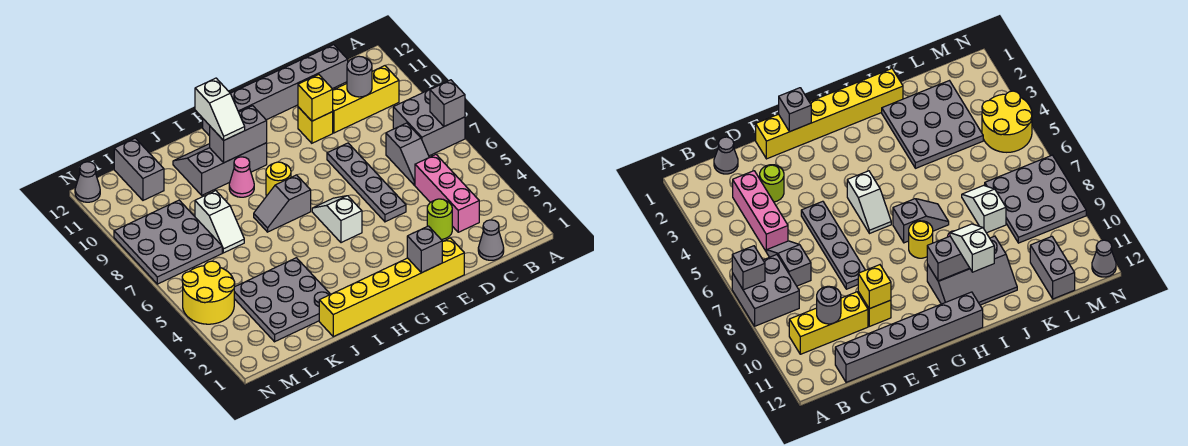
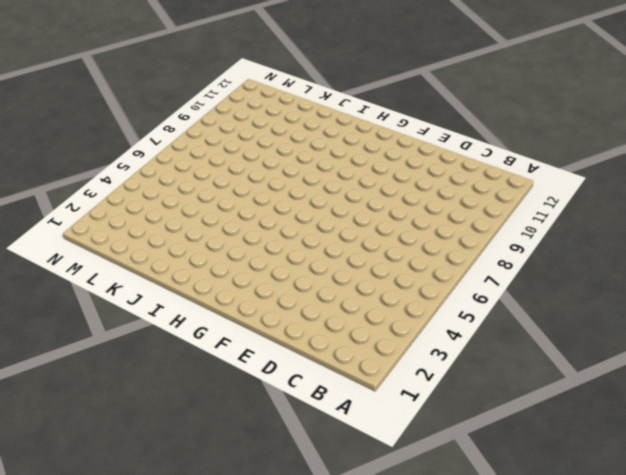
none -> grey brick A7:B8 level 1
none -> yellow brick B10:D10 level 1
none -> grey cone C1 level 1

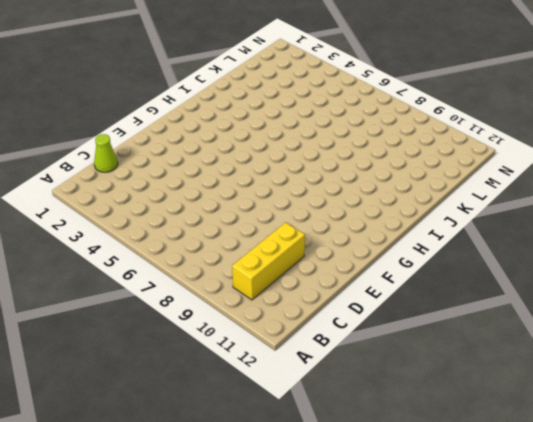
lime cone C1 level 1 -> grey cone C1 level 1
none -> grey brick A7:B8 level 1
none -> pink brick C3:C5 level 1
none -> grey slope C6:C7 level 1 top 7

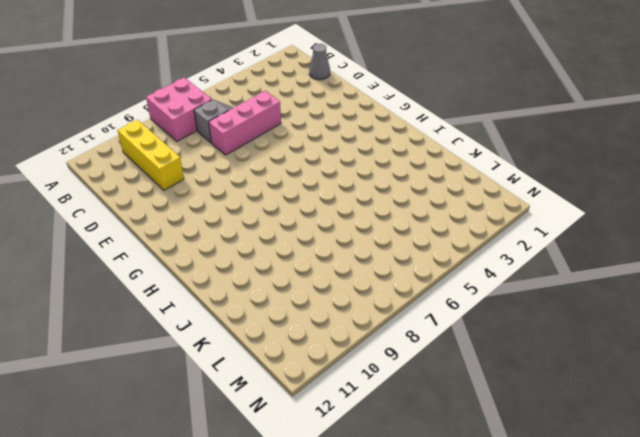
pink brick A7:B8 level 1 -> grey brick A7:B8 level 1
pink brick D5:D7 level 1 -> pink brick C3:C5 level 1
none -> grey brick C12:H12 level 1
none -> lime round brick D3 level 1
none -> yellow brick E1:J1 level 1

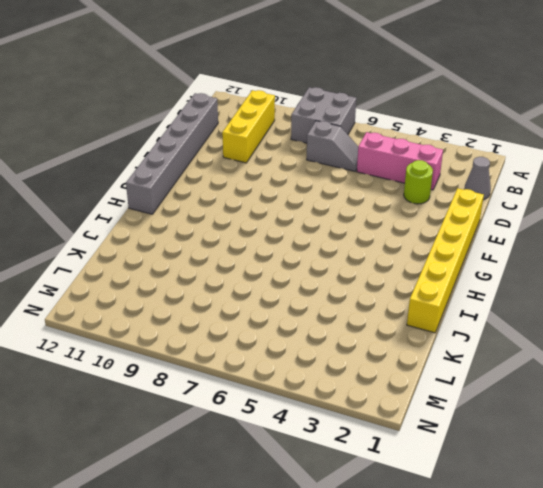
none -> grey plate E5:E8 level 1
none -> yellow brick E10 level 1
none -> white slope G5:G6 level 1 top 5

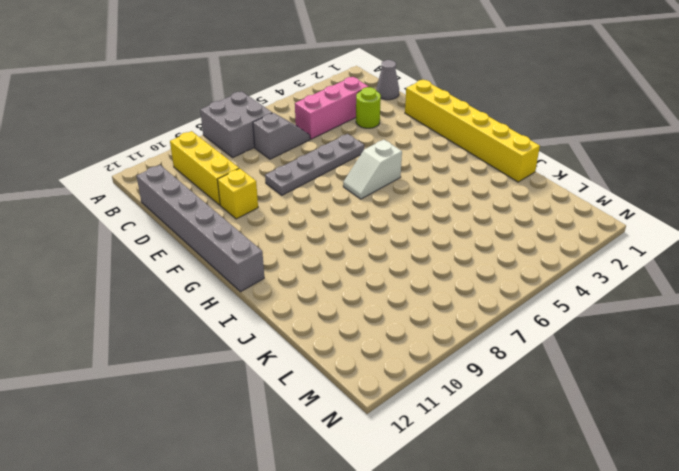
none -> grey slope H7:I7 level 1 top H
none -> yellow round brick H8 level 1
none -> grey slope H10:J11 level 1 top 10

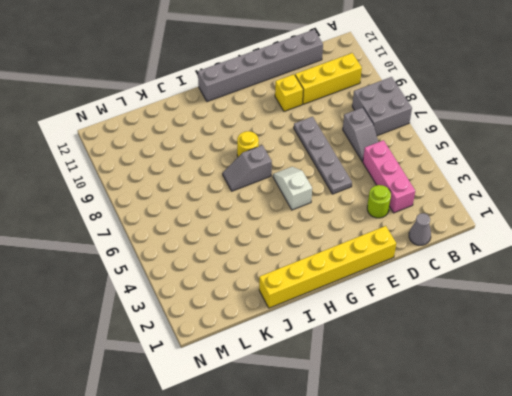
none -> grey slope H10:J11 level 1 top 10
none -> pink cone I9 level 1
none -> grey plate J2:L4 level 1

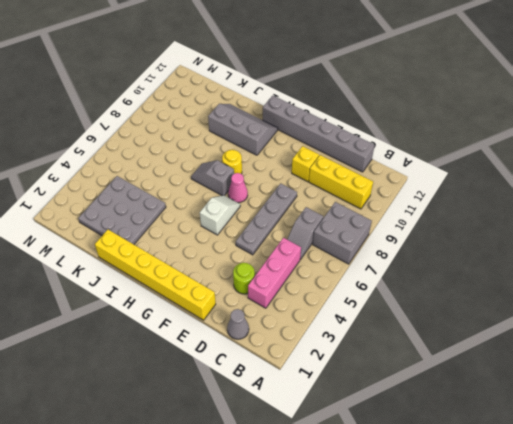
pink cone G7 level 1 -> pink cone I9 level 1
none -> white slope K7:K8 level 1 top 8
none -> grey plate L7:N9 level 1
none -> grey brick L11:L12 level 1

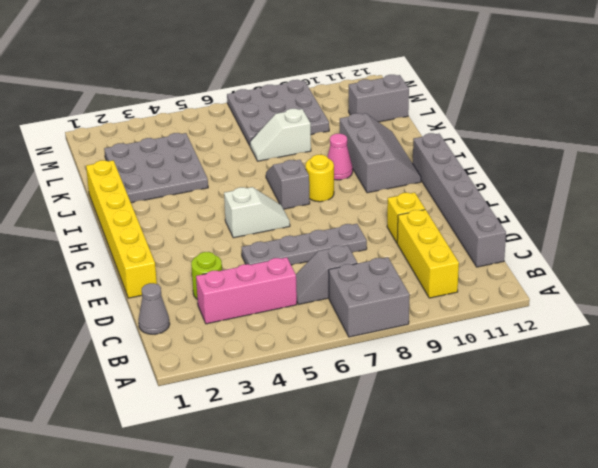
none -> yellow round brick M4:N5 level 1
none -> grey cone N12 level 1
none -> grey brick A7 level 2

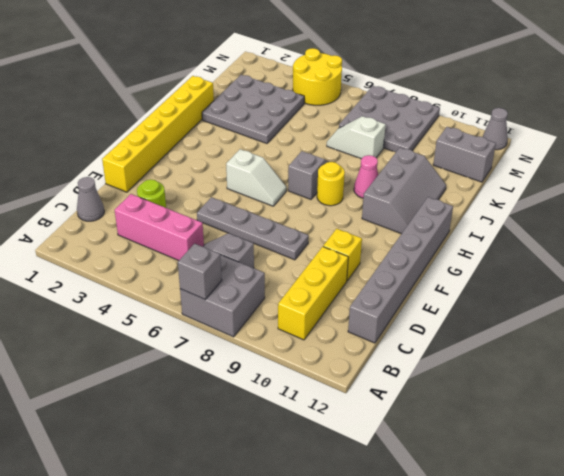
none -> grey round brick C10 level 2
none -> yellow brick E10 level 2
none -> grey brick F1 level 2

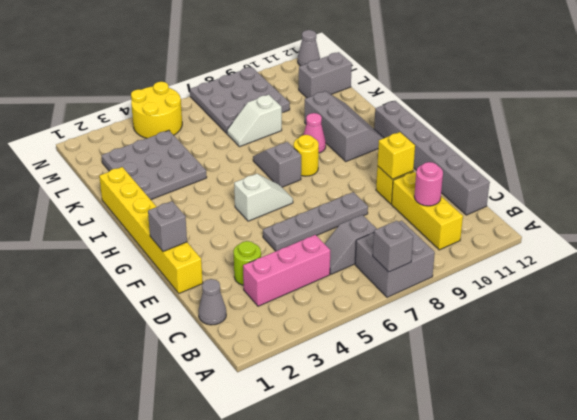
pink round brick C10 level 2 -> grey round brick C10 level 2
none -> grey brick H10:I10 level 2
none -> white slope I10:I11 level 3 top 11

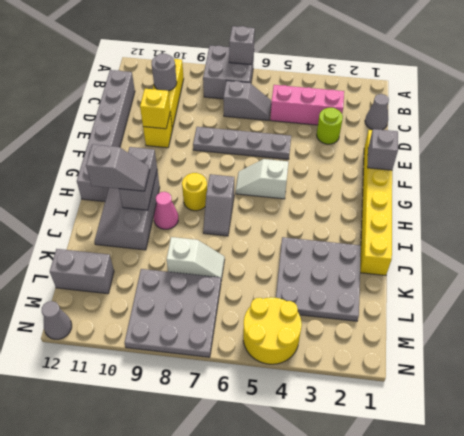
grey slope I10:I11 level 3 top 11 -> white slope I10:I11 level 3 top 11

